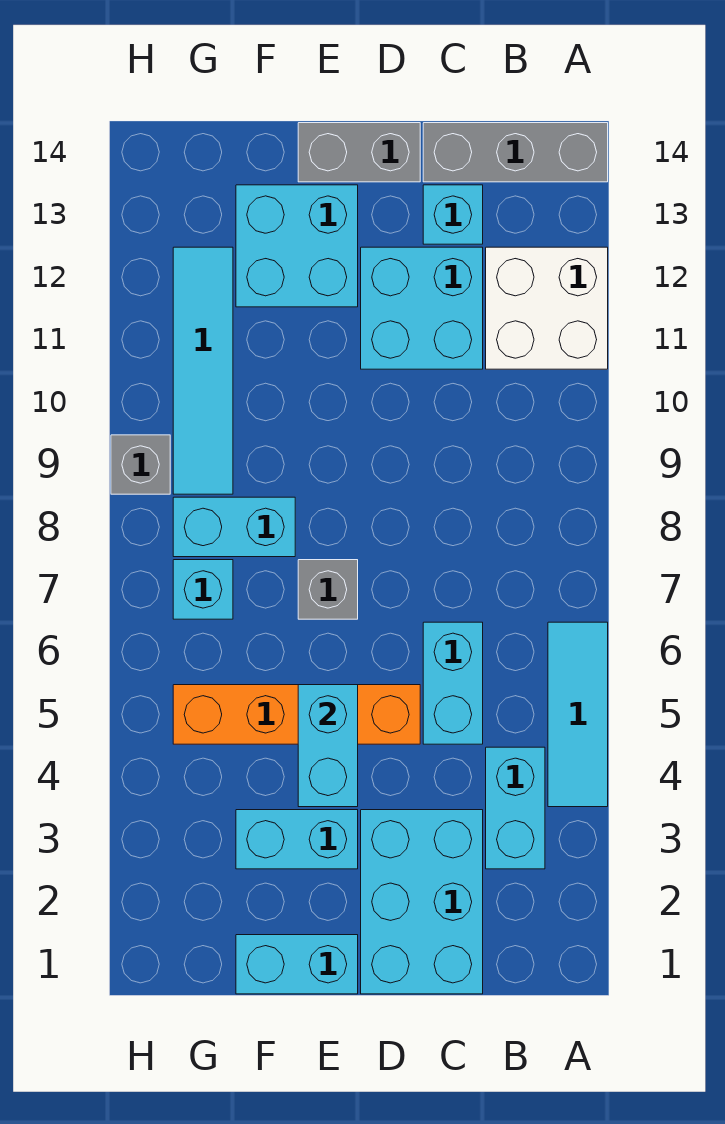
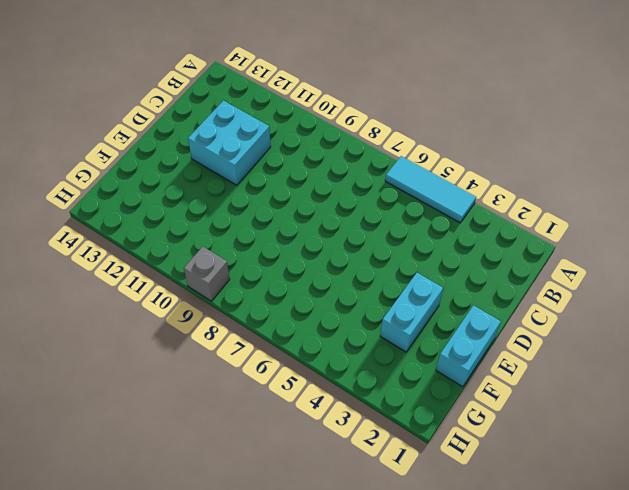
none -> white brick A11:B12 level 1
none -> grey brick A14:C14 level 1
none -> cyan brick B3:B4 level 1

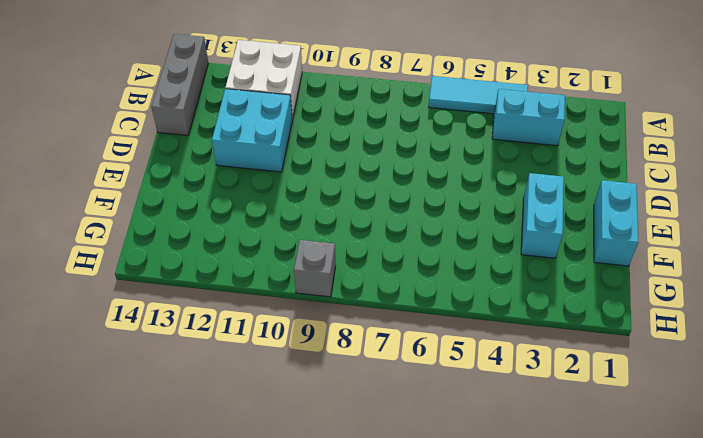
none -> cyan brick C1:D3 level 1
none -> cyan brick C5:C6 level 1
none -> cyan brick C13 level 1

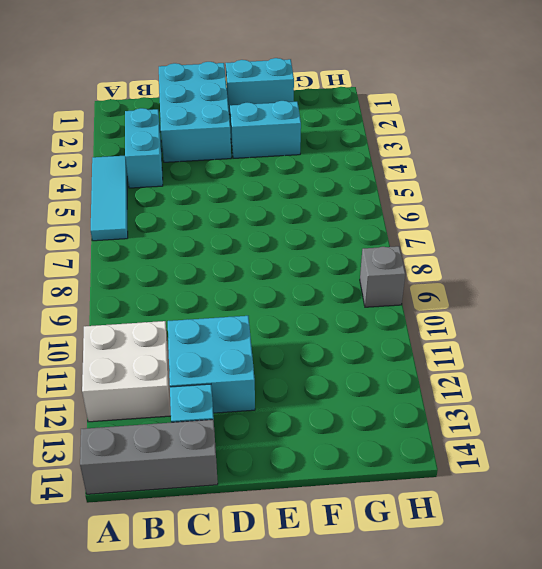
none -> cyan brick C5:C6 level 1
none -> orange brick D5:G5 level 1
none -> grey brick D14:E14 level 1

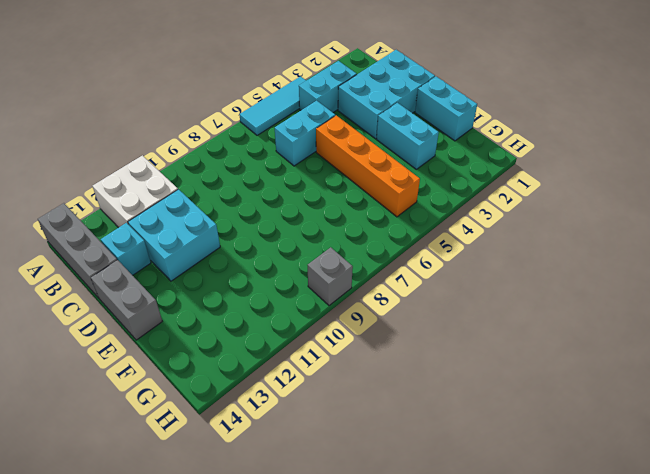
none -> grey brick E7 level 1
none -> cyan brick E12:F13 level 1
none -> cyan brick F8:G8 level 1

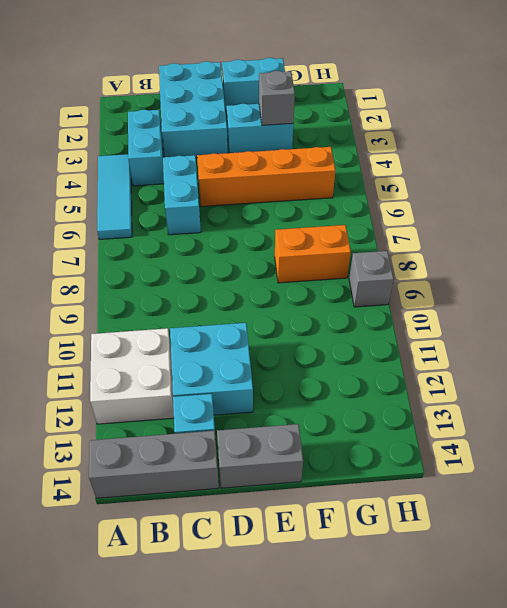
grey brick F3 level 2 -> grey brick E7 level 1
orange brick F8:G8 level 1 -> cyan brick F8:G8 level 1
none -> cyan brick E12:F13 level 1
none -> cyan brick G7 level 1
none -> cyan tile G9:G12 level 1

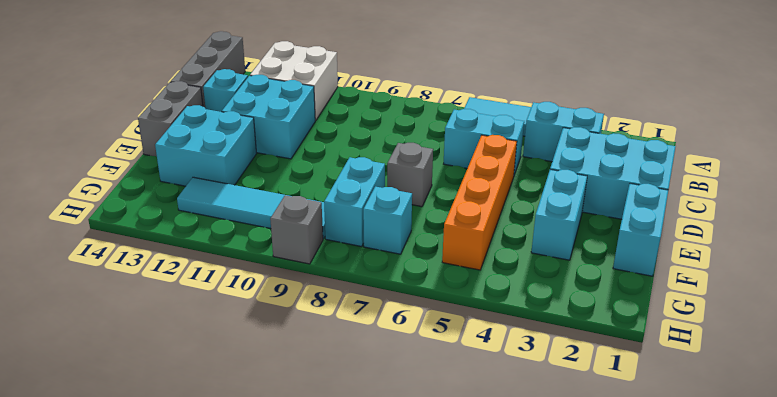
none -> cyan brick E4:E5 level 2

